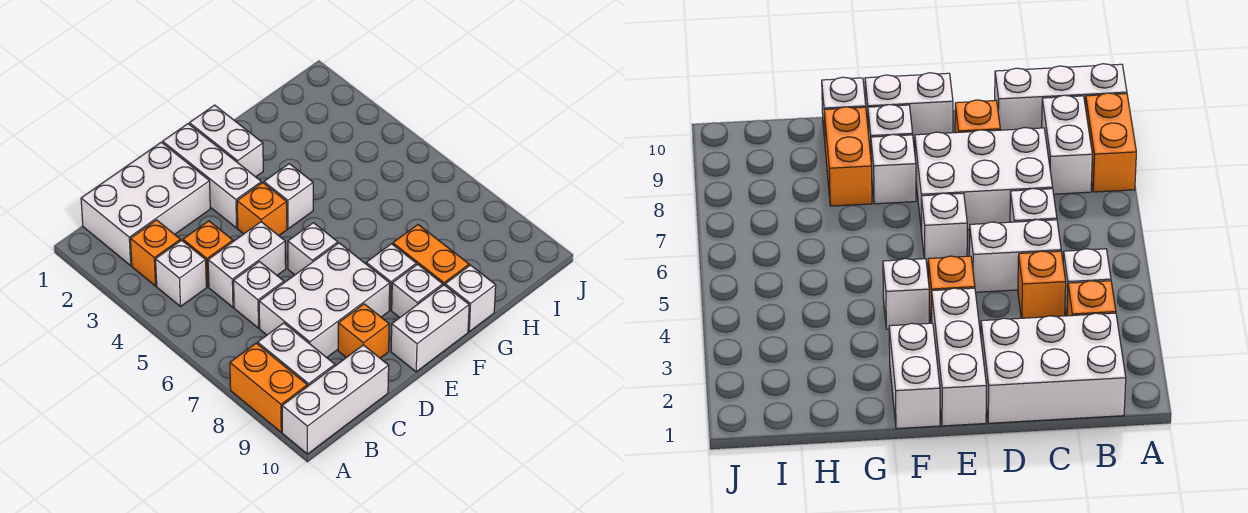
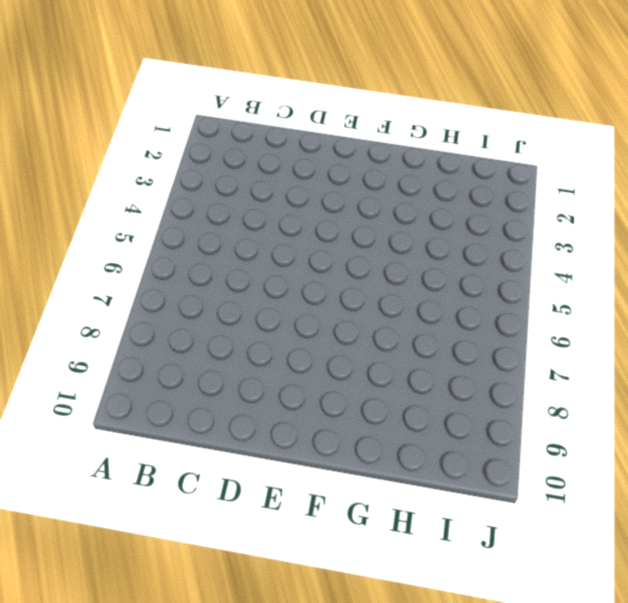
none -> orange brick A8:A9 level 1
none -> white brick A10:C10 level 1
none -> white brick B1:D2 level 1

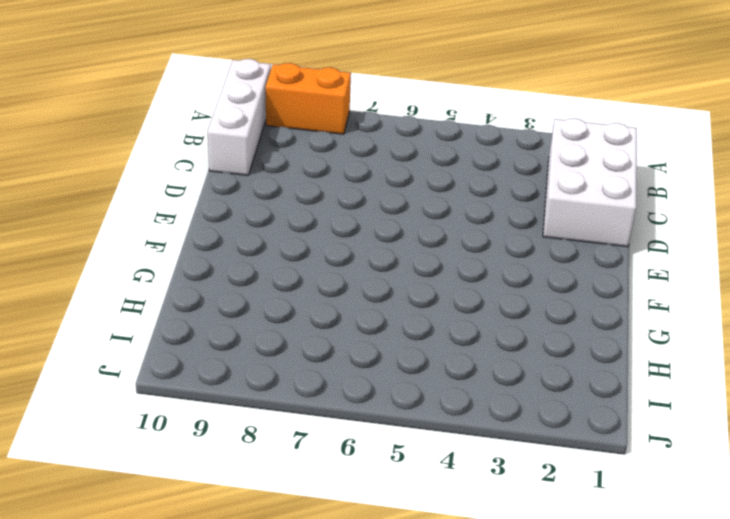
none -> orange brick B3 level 1
none -> white brick B4 level 1
none -> white brick B8:B9 level 1

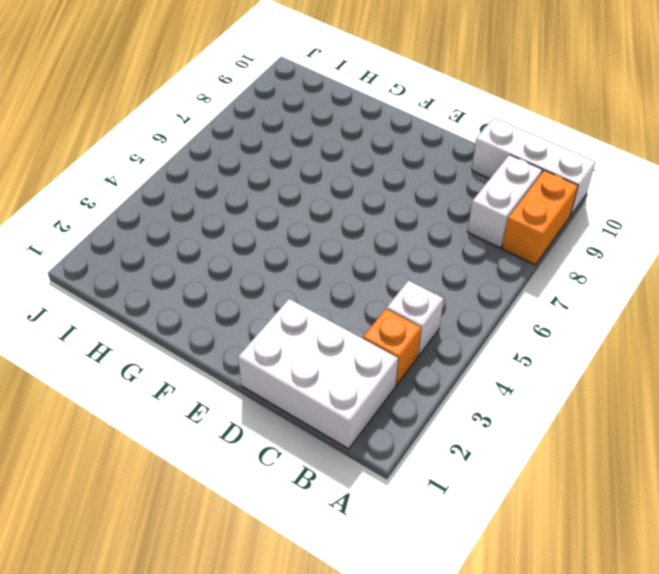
none -> orange brick C4 level 1
none -> white brick C5:D5 level 1
none -> white brick C6 level 1

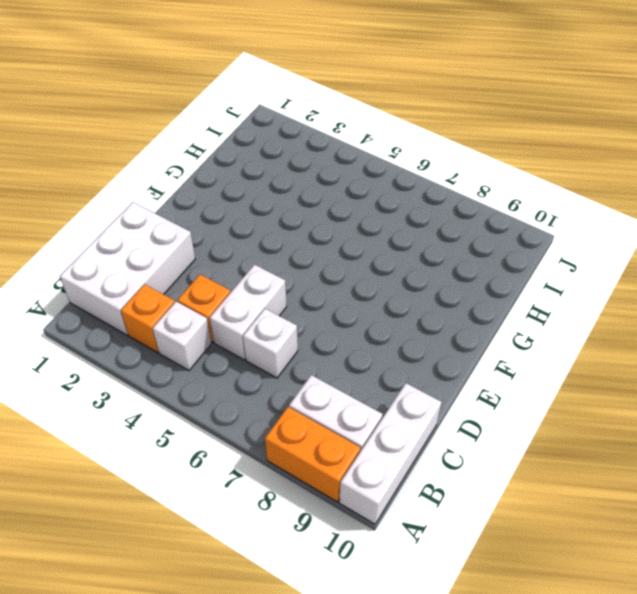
none -> white brick C7:E8 level 1
none -> orange brick D9 level 1
none -> white brick E1:E3 level 1

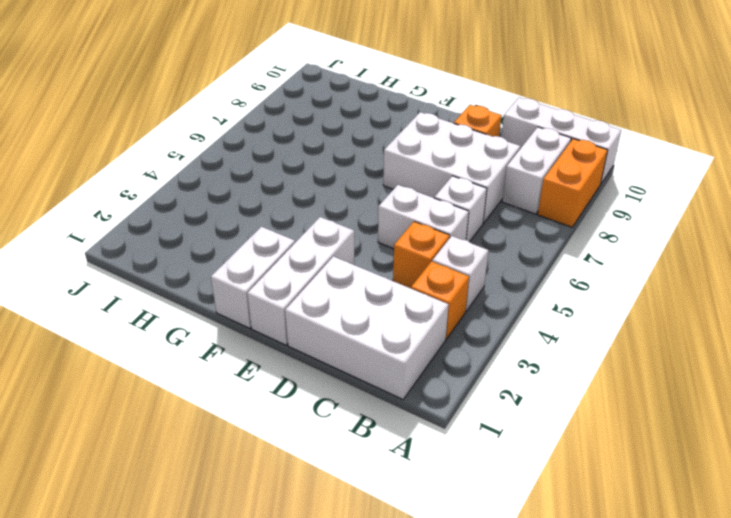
none -> orange brick E4 level 1
none -> white brick E6 level 1
none -> white brick E10:F10 level 1

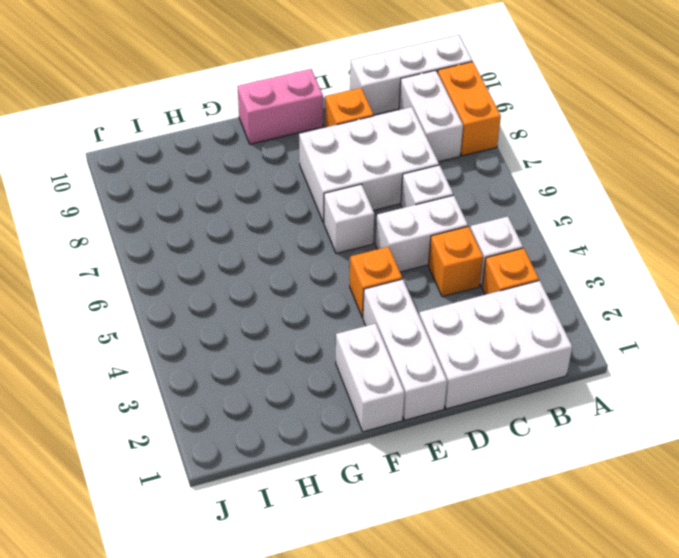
pink brick E10:F10 level 1 -> white brick E10:F10 level 1
none -> white brick F4 level 1
none -> white brick F8 level 1
none -> white brick F9 level 1

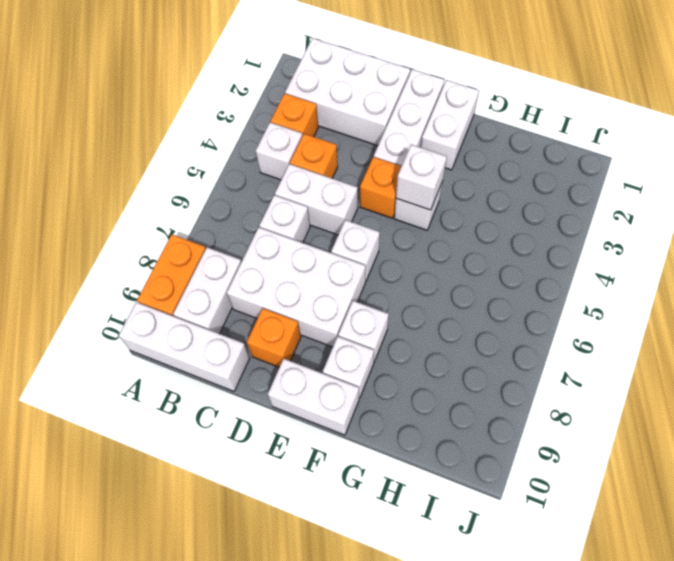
white brick F4 level 2 -> white brick G10 level 1
none -> orange brick G8:G9 level 1

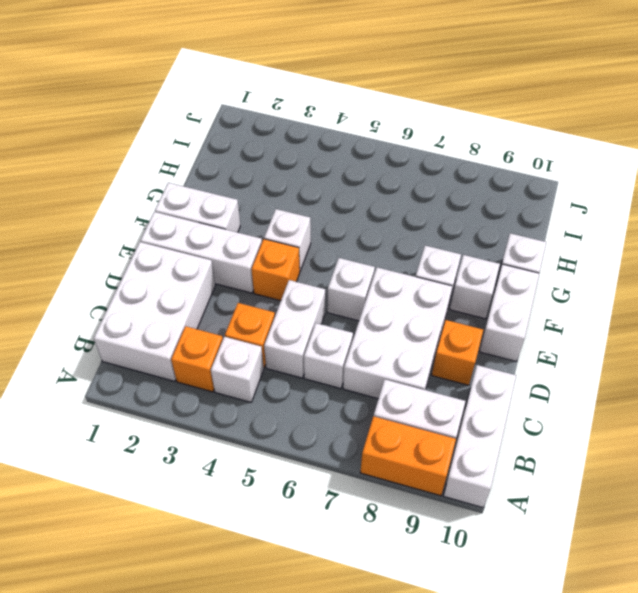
none -> orange brick G8:G9 level 1

